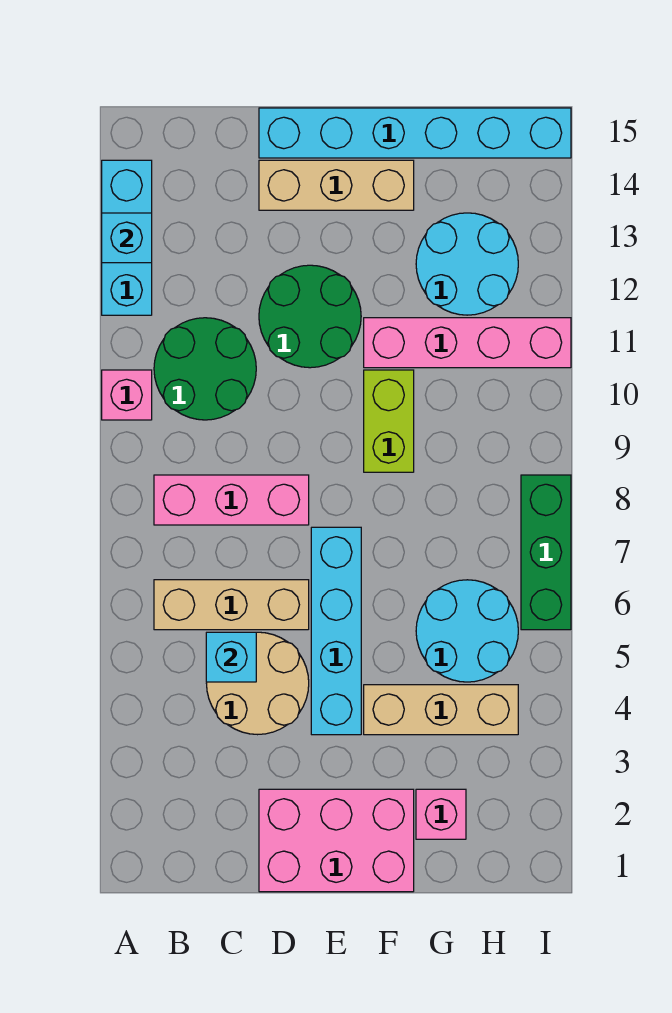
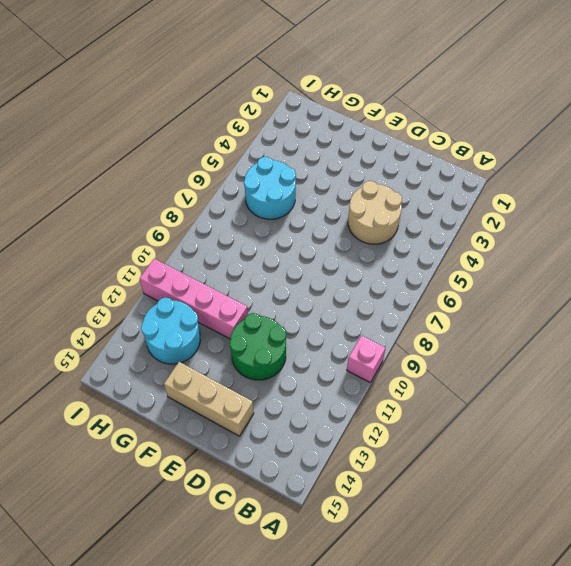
none -> cyan brick A12:A14 level 1
none -> tan brick B6:D6 level 1
none -> pink brick B8:D8 level 1

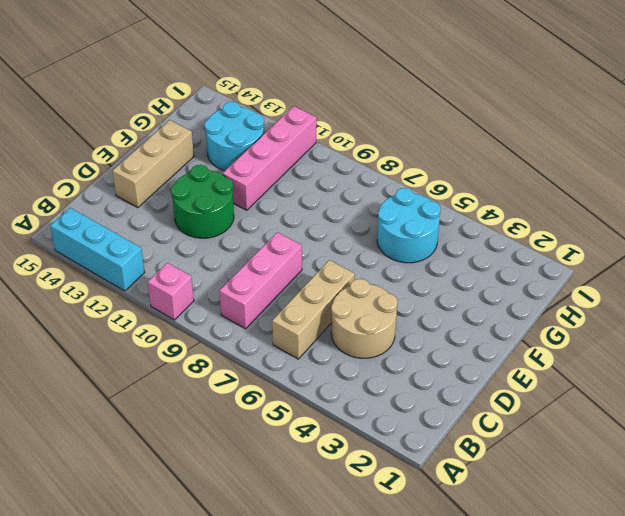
none -> green round brick B10:C11 level 1
none -> pink brick D1:F2 level 1
none -> cyan brick D15:I15 level 1

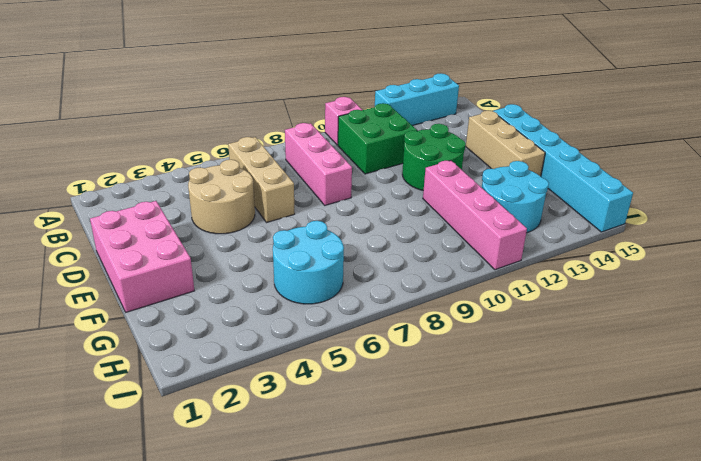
green brick B10:C11 level 1 -> green round brick B10:C11 level 1
none -> cyan brick E4:E7 level 1
none -> tan brick F4:H4 level 1
none -> lime brick F9:F10 level 1

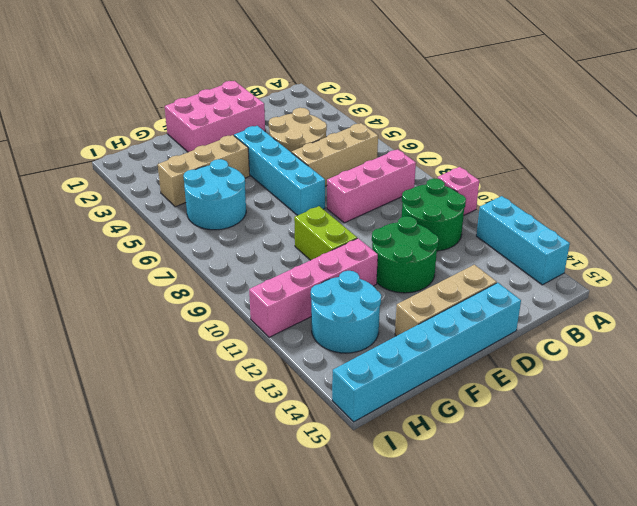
none -> pink brick G2 level 1
none -> green brick I6:I8 level 1
none -> cyan brick A13 level 2

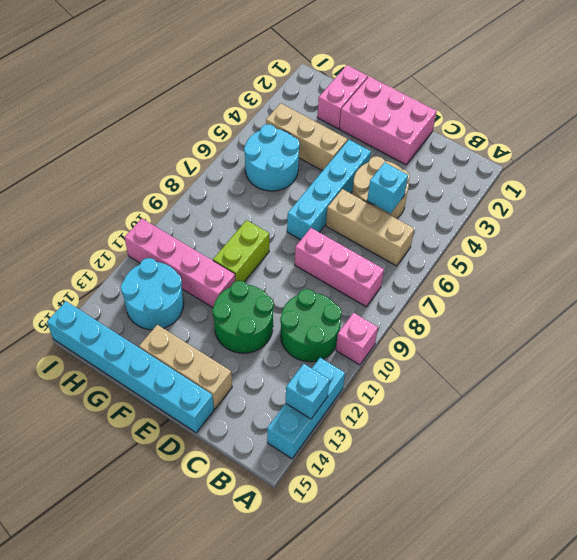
pink brick G1:G2 level 1 -> pink brick G2 level 1
none -> green brick I6:I8 level 1

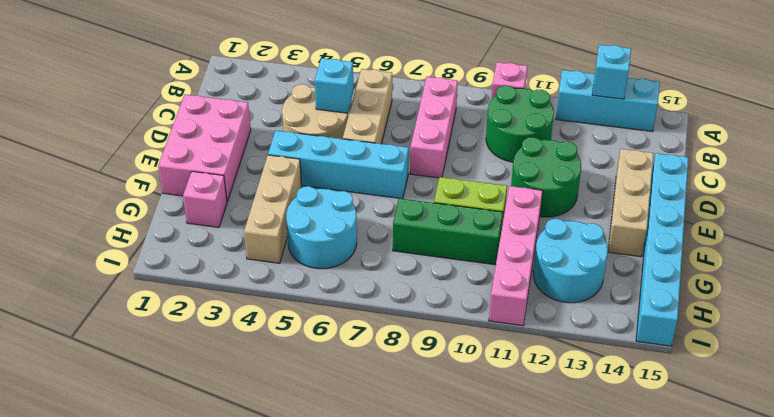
green brick G8:G10 level 1 -> green brick I6:I8 level 1

